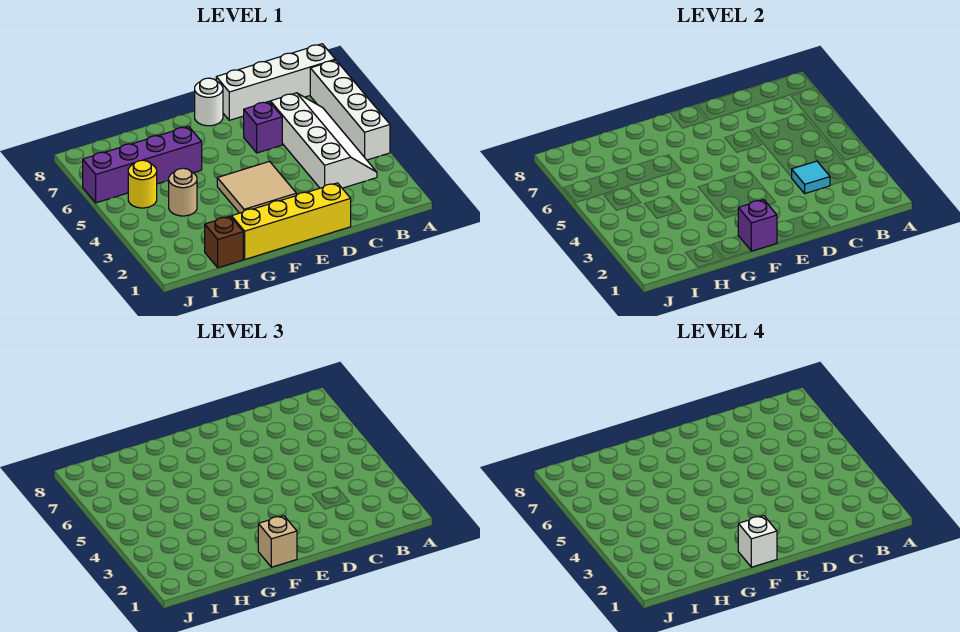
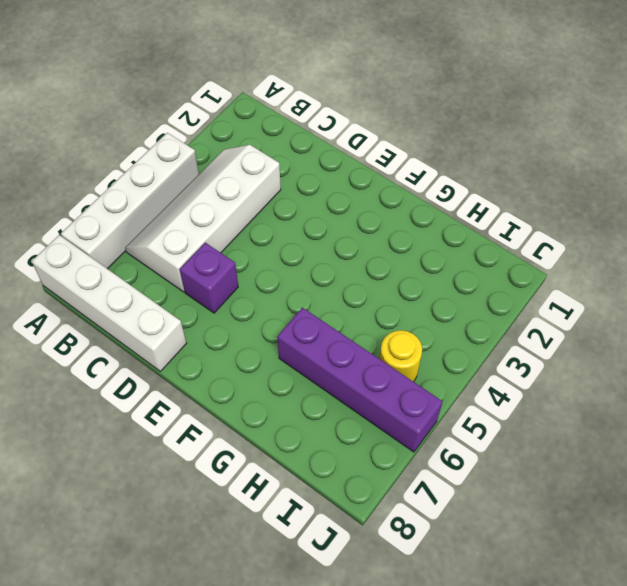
none -> yellow brick D1:G1 level 1
none -> tan tile E3:F4 level 1
none -> white round brick E8 level 1

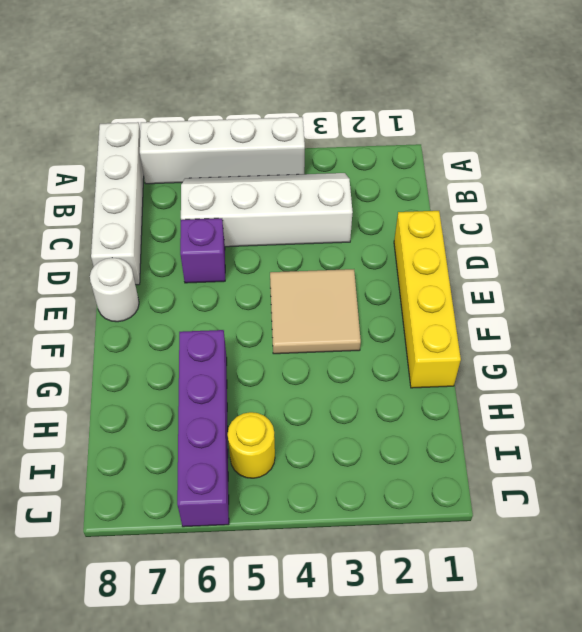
none -> brown brick H1 level 1
none -> tan round brick H4 level 1
none -> cyan tile C3 level 2

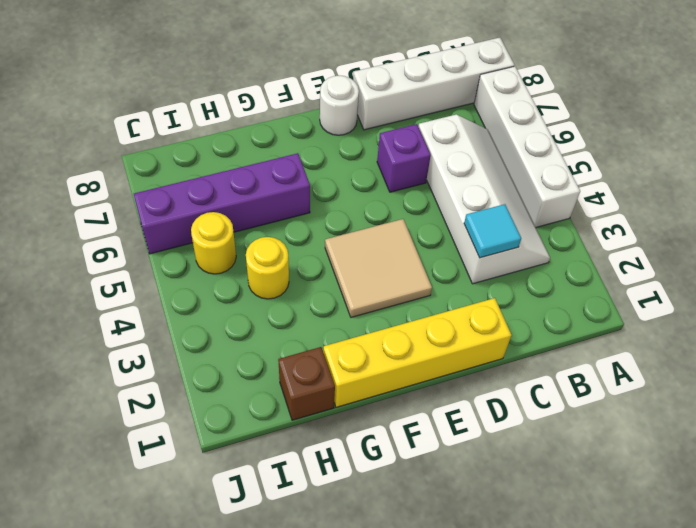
yellow round brick H4 level 1 -> tan round brick H4 level 1
none -> purple brick F1 level 2
none -> tan brick F1 level 3
none -> white brick F1 level 4

